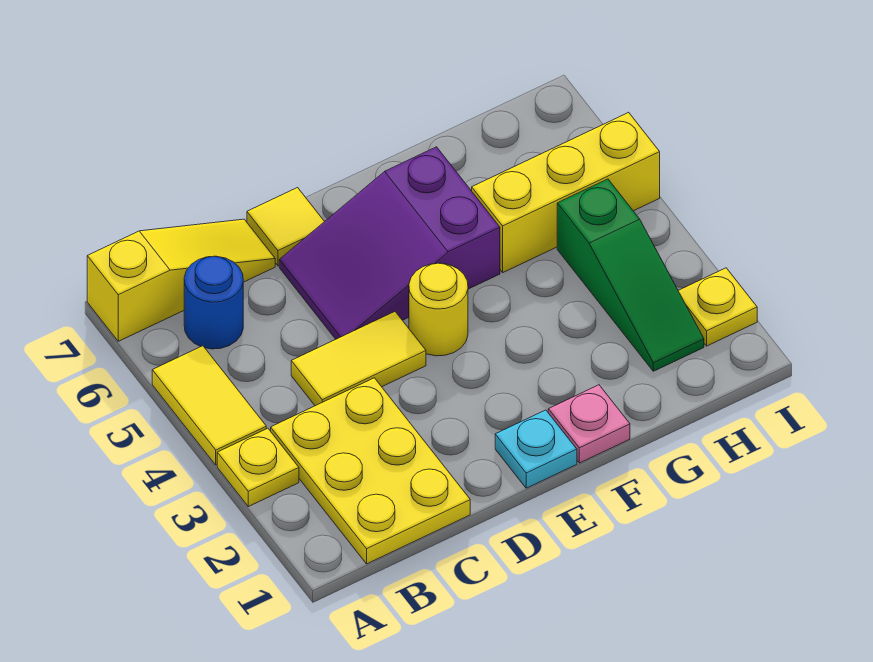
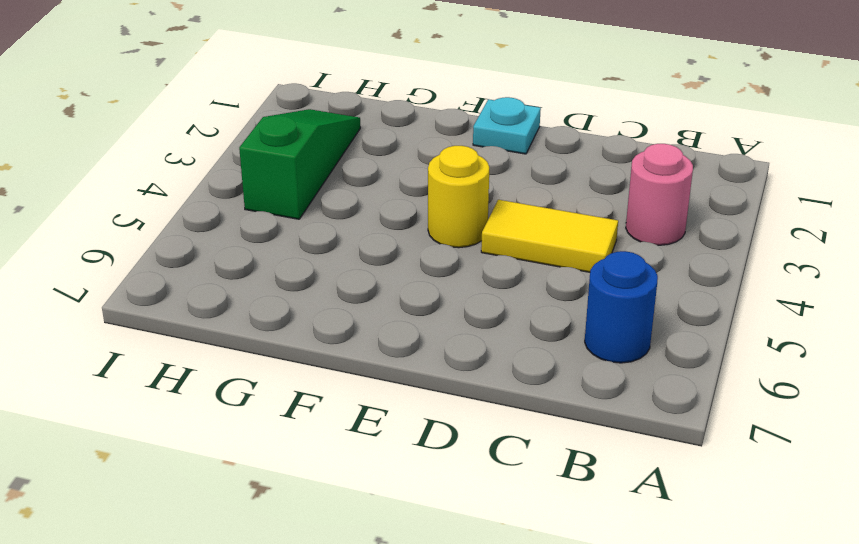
pink round brick B3 level 1 -> yellow plate B1:C3 level 1
none -> yellow plate A3 level 1
none -> yellow tile A4:A5 level 1
none -> yellow slope A7:C7 level 1 top A

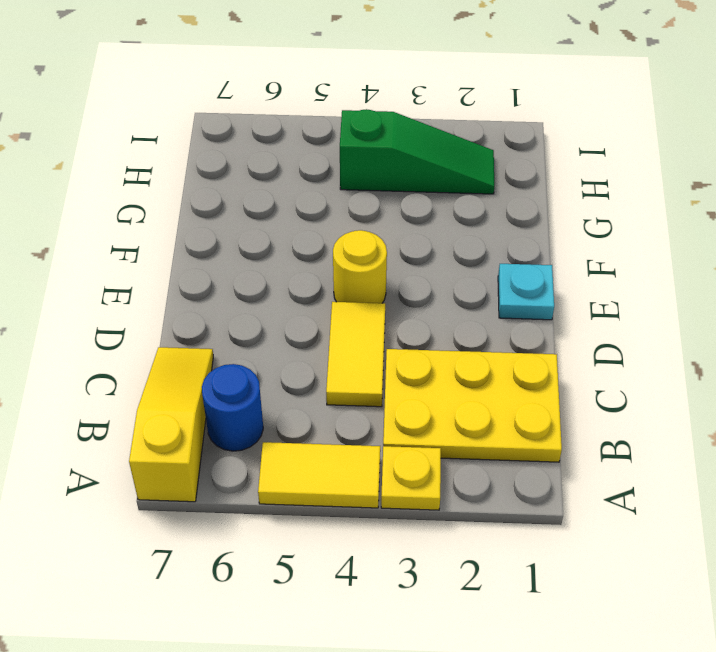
none -> purple slope D5:F6 level 1 top F
none -> yellow tile D7 level 1
none -> pink plate F1 level 1

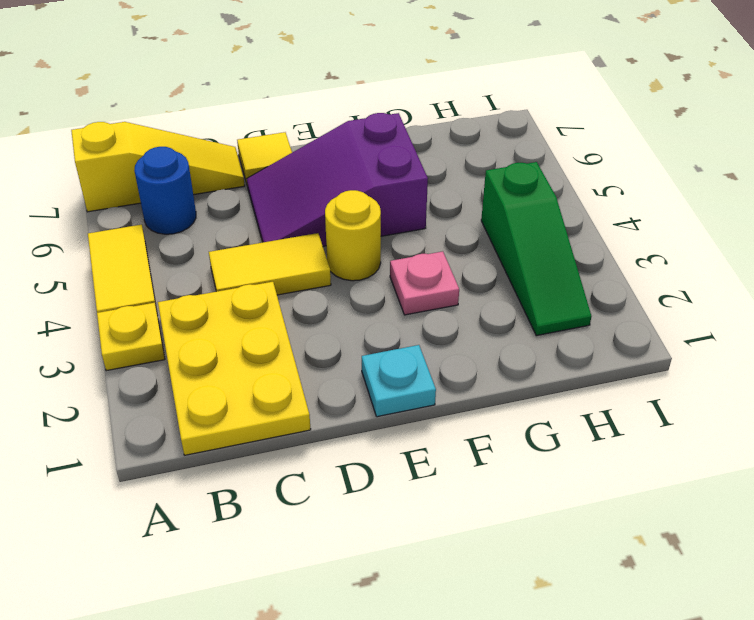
pink plate F3 level 1 -> pink plate F1 level 1
none -> yellow brick G5:I5 level 1
none -> yellow plate I2 level 1

